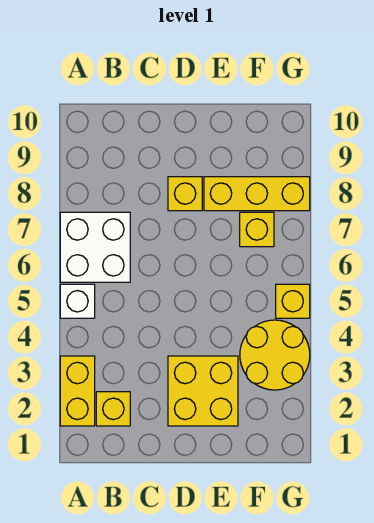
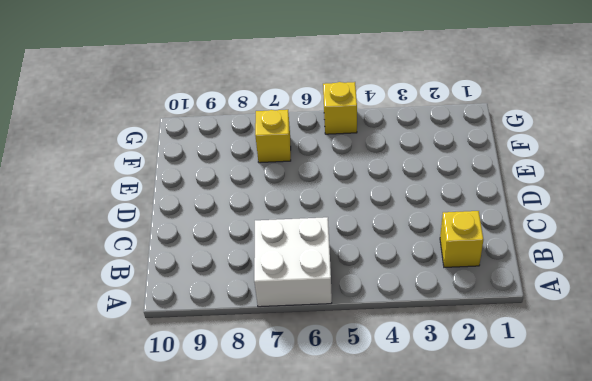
none -> yellow brick A2:A3 level 1
none -> white brick A5 level 1

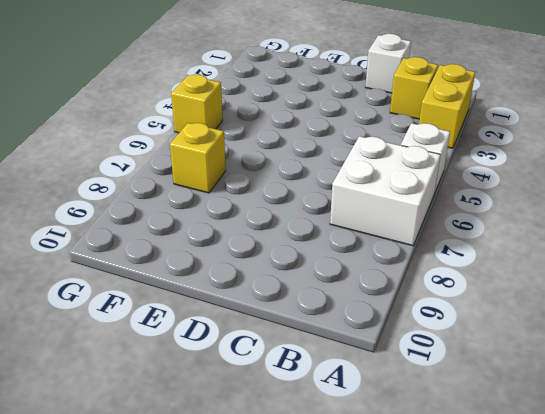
white brick C1 level 1 -> none
none -> yellow brick D2:E3 level 1
none -> yellow brick D8 level 1

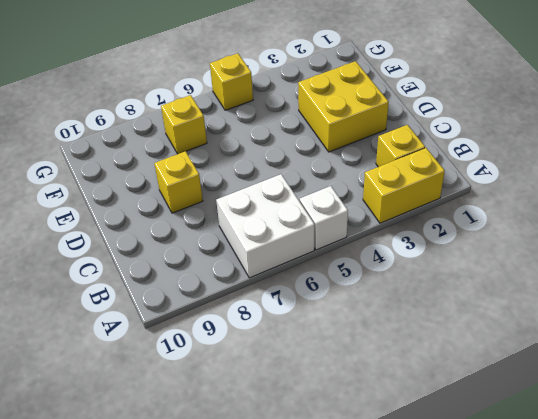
none -> yellow brick E8:G8 level 1
none -> yellow round brick F3:G4 level 1

